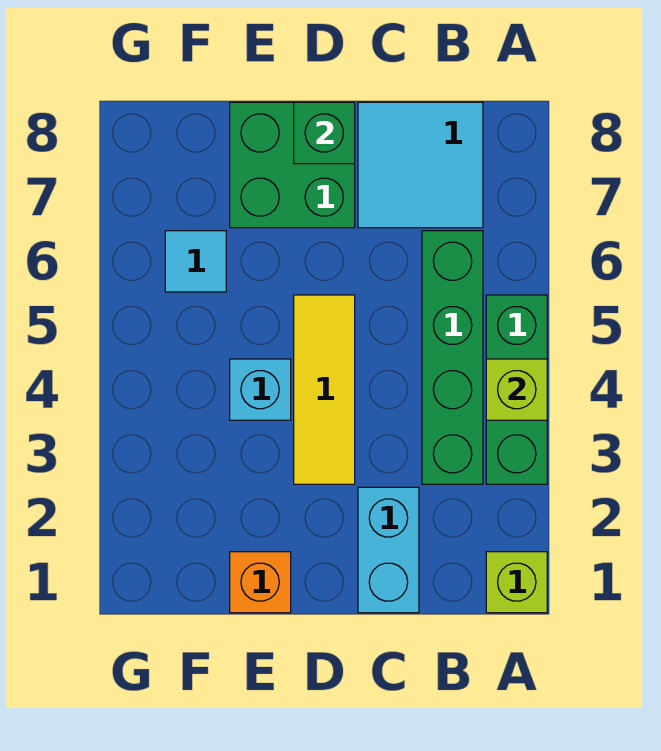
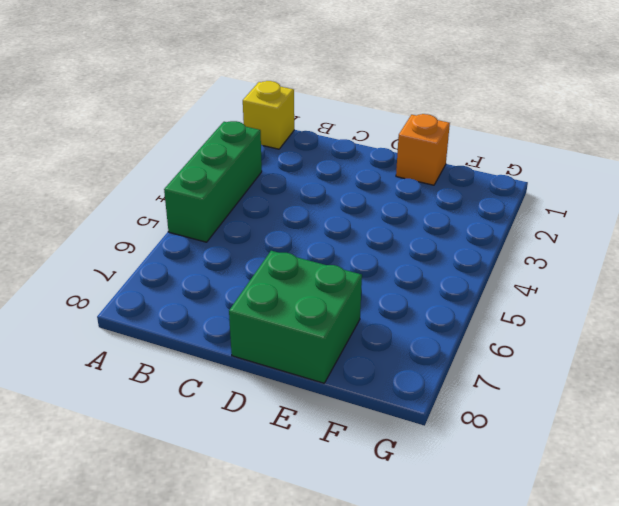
yellow brick A1 level 1 -> lime brick A1 level 1
none -> green brick B3:B6 level 1
none -> cyan tile B7:C8 level 1
none -> cyan brick C1:C2 level 1

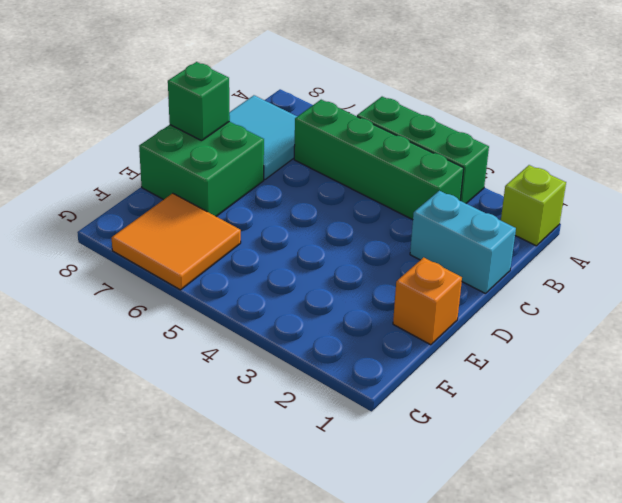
orange tile F6:G7 level 1 -> cyan tile F6 level 1
none -> yellow tile D3:D5 level 1
none -> cyan brick E4 level 1
none -> lime brick A4 level 2

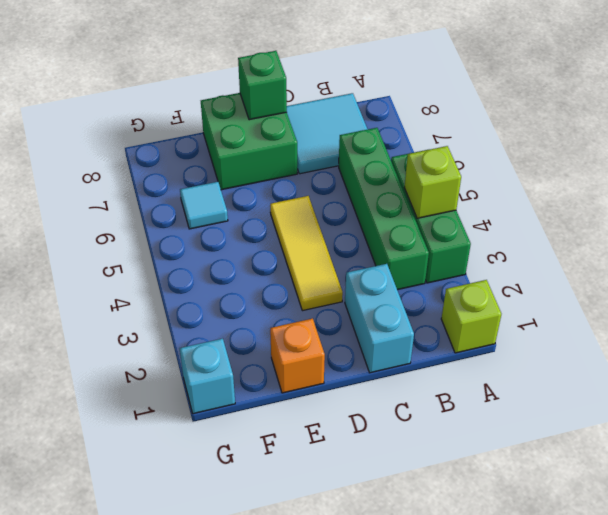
cyan brick G1 level 1 -> cyan brick E4 level 1

